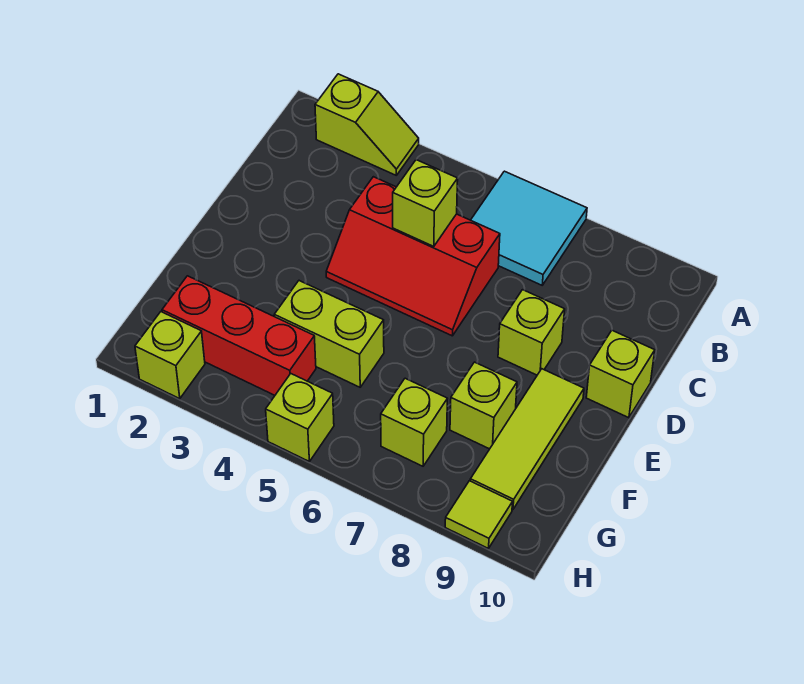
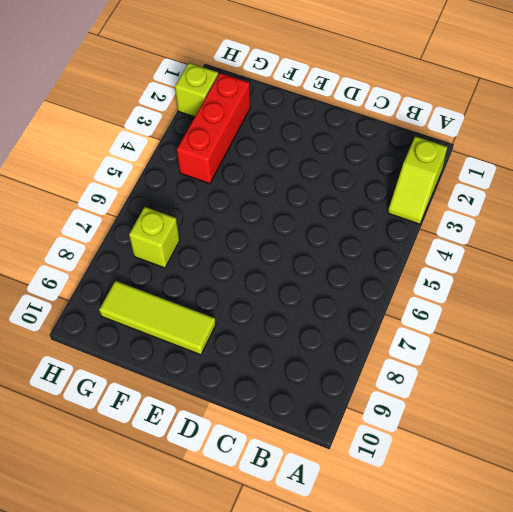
none -> cyan tile A6:B7 level 1
none -> red slope C4:D6 level 1 top C
none -> lime brick D8 level 1

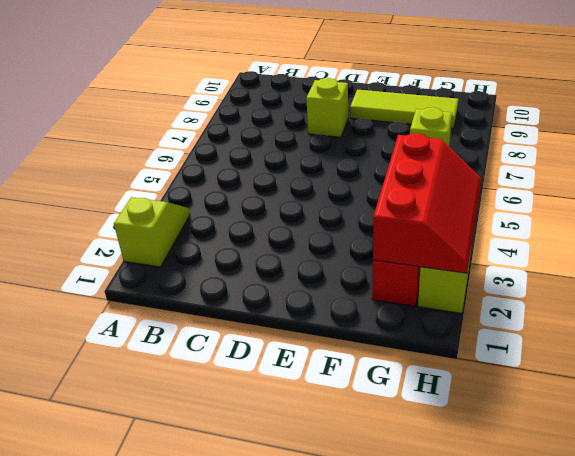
red slope G2:H4 level 2 top G -> red slope C4:D6 level 1 top C
none -> cyan tile A6:B7 level 1
none -> lime brick D10 level 1
none -> lime brick F4:F5 level 1

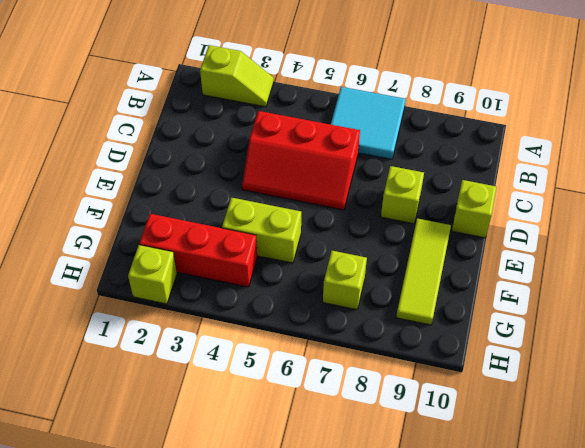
none -> lime brick F8 level 1
none -> lime brick H5 level 1
none -> lime tile H9 level 1

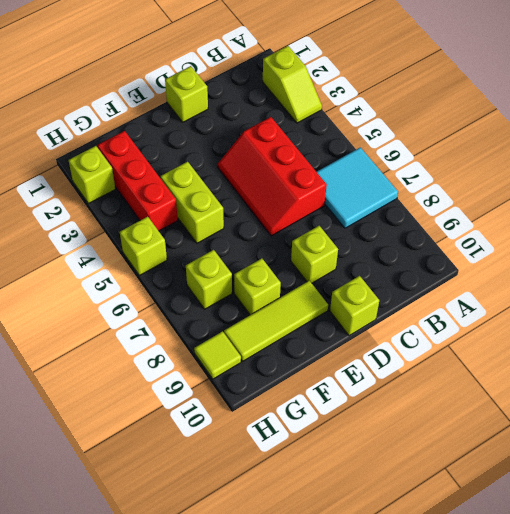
lime brick D1 level 1 -> lime brick C5 level 2

